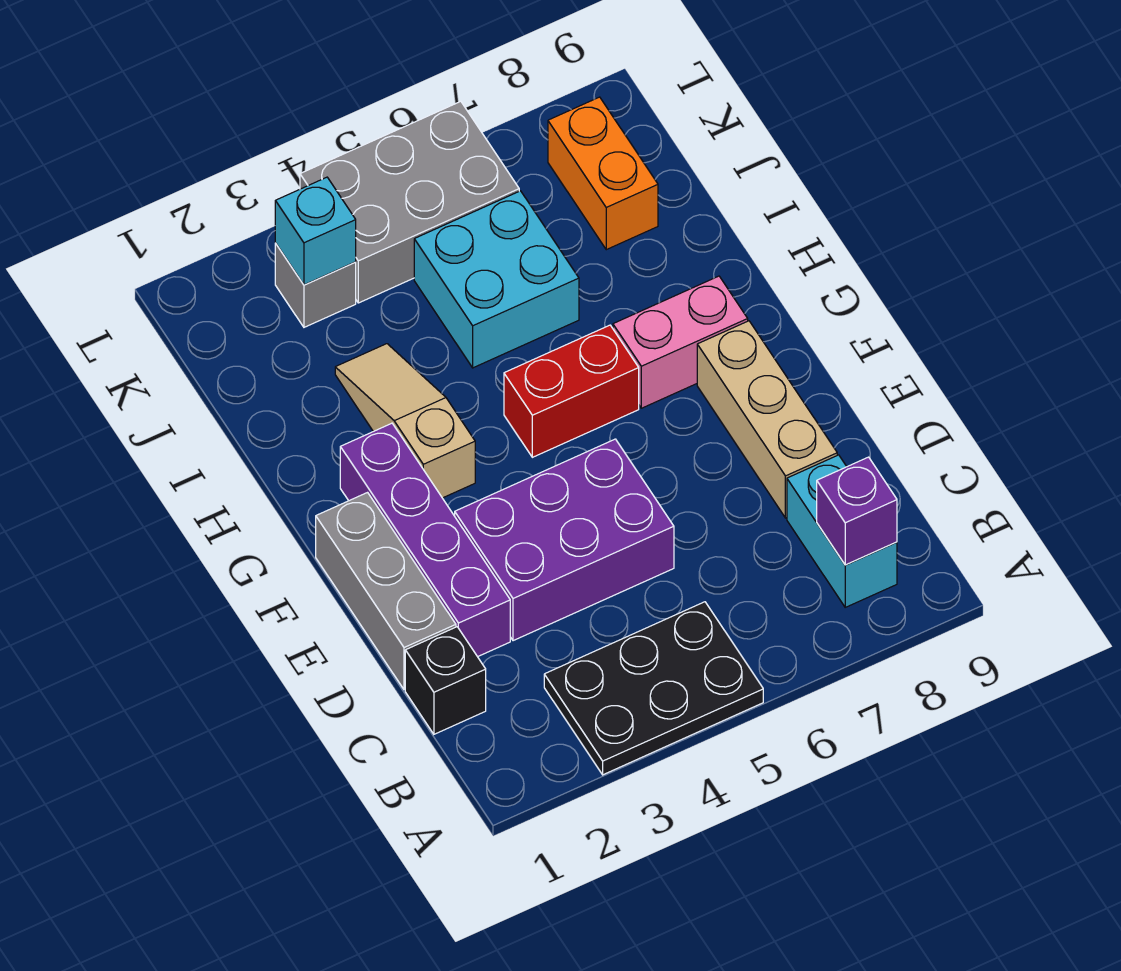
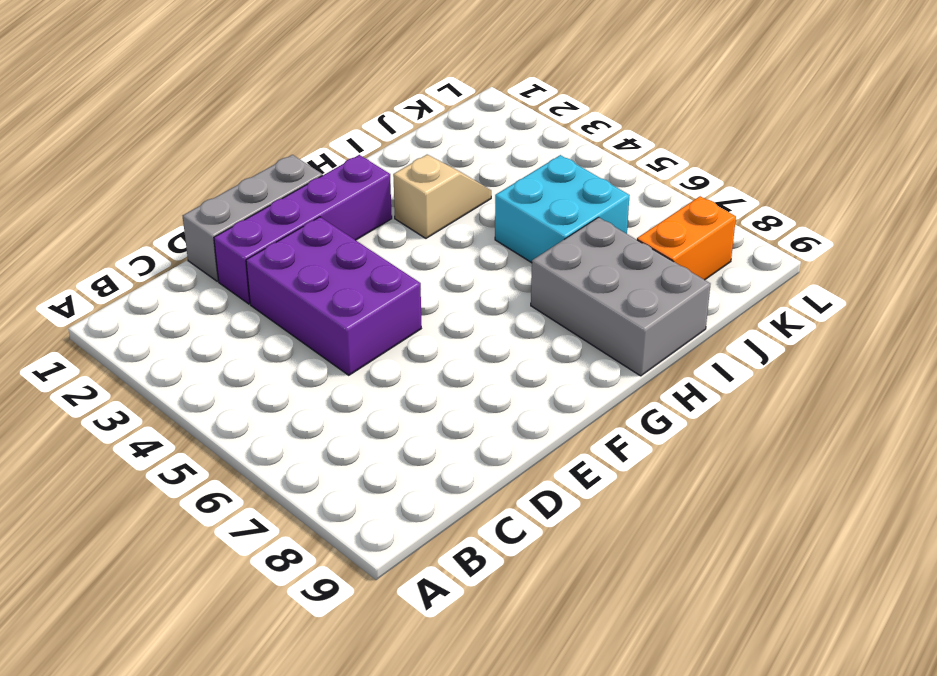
tan slope H3:I3 level 1 top H -> tan slope G3:I3 level 1 top G
grey brick H7:I9 level 1 -> grey brick K4:L6 level 1
none -> black plate A3:B5 level 1
none -> cyan brick B8:C8 level 1
none -> black brick C1 level 1

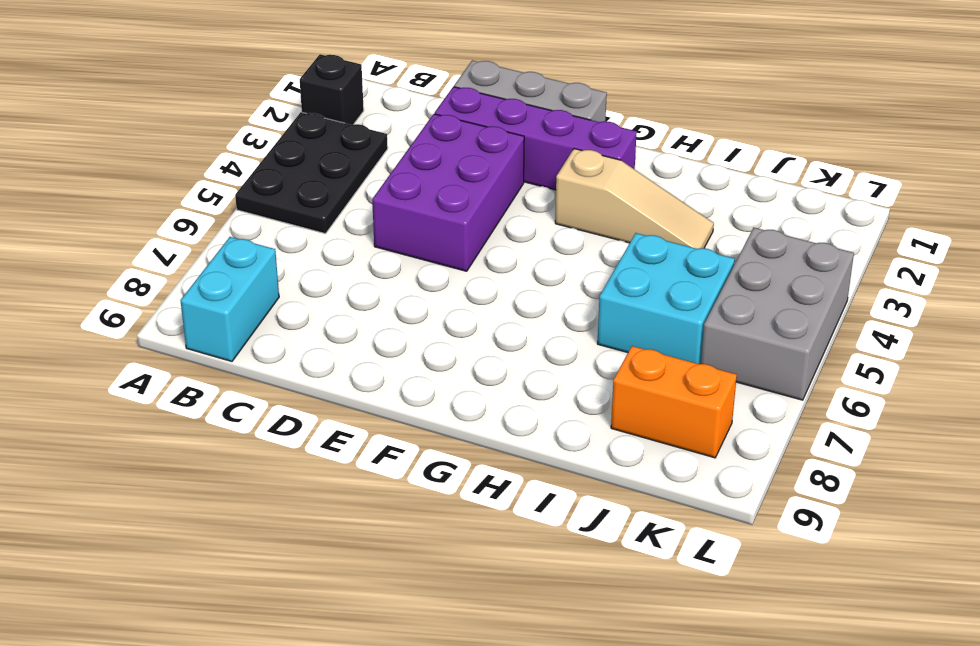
black brick A2 level 1 -> black brick C1 level 1
cyan brick B8:B9 level 1 -> cyan brick B8:C8 level 1
none -> tan brick D8:F8 level 1
none -> red brick G5:G6 level 1
none -> pink brick G7:G8 level 1

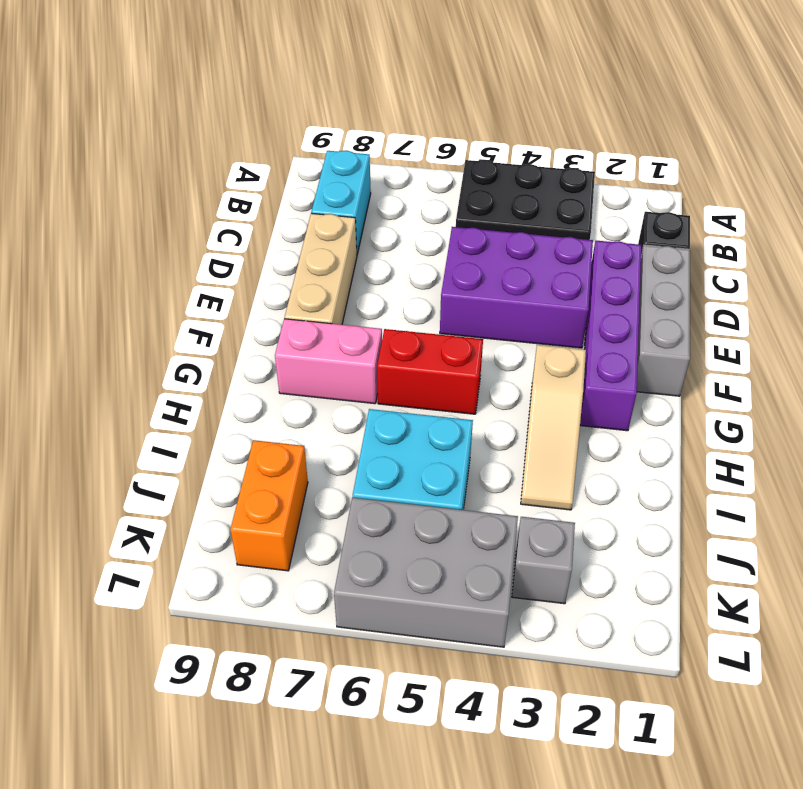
none -> purple brick B8 level 2
none -> cyan brick K3 level 2

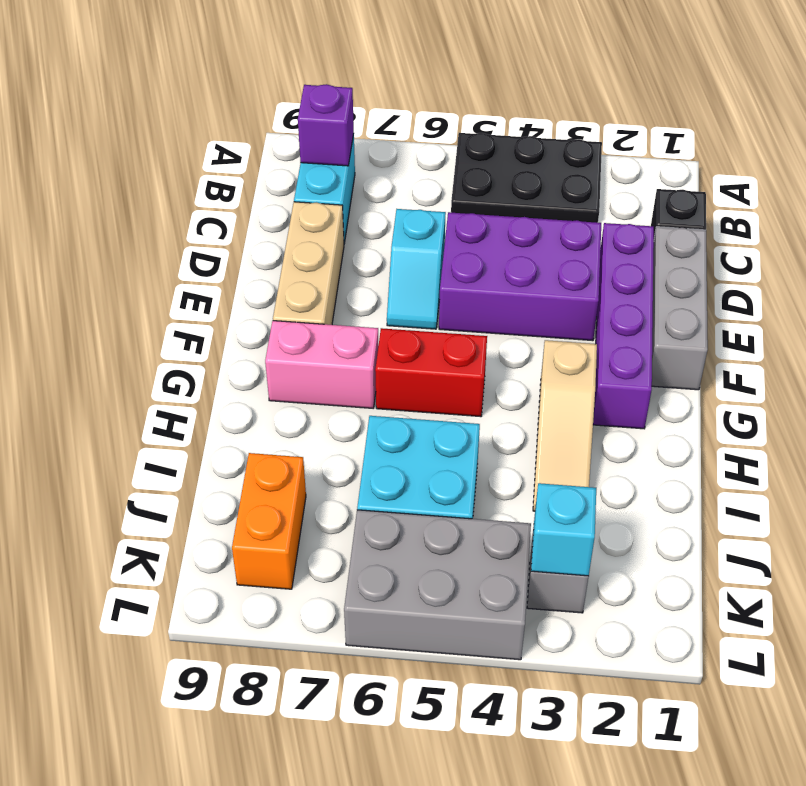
cyan slope D6:E6 level 1 top D -> none

